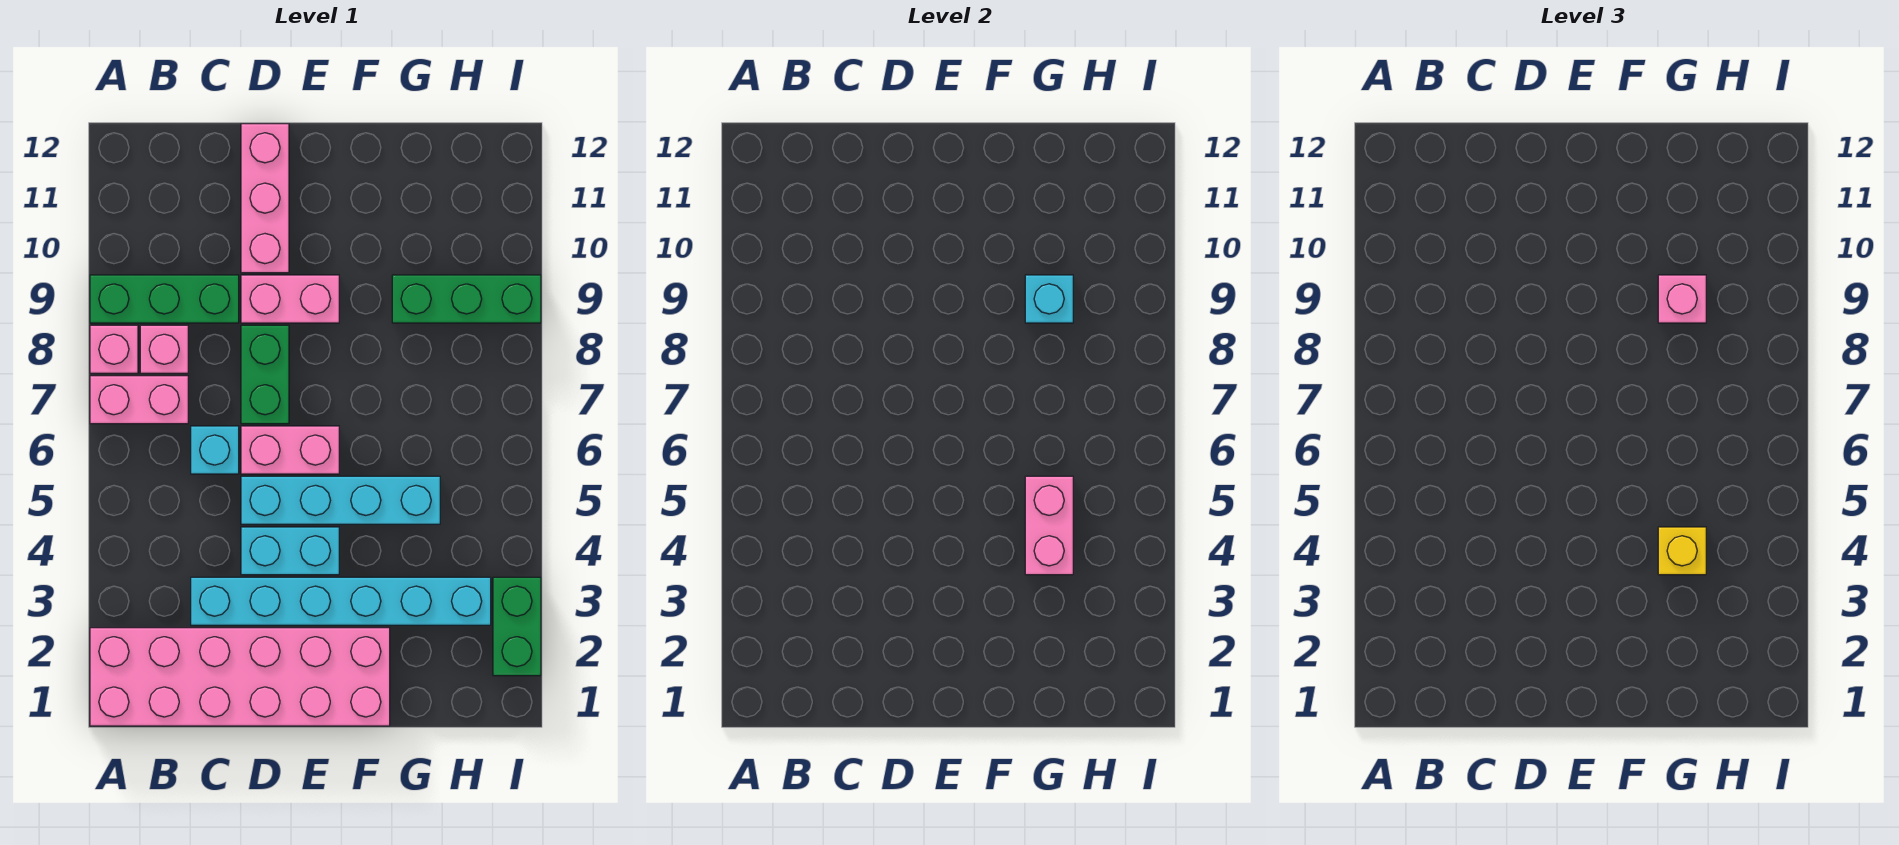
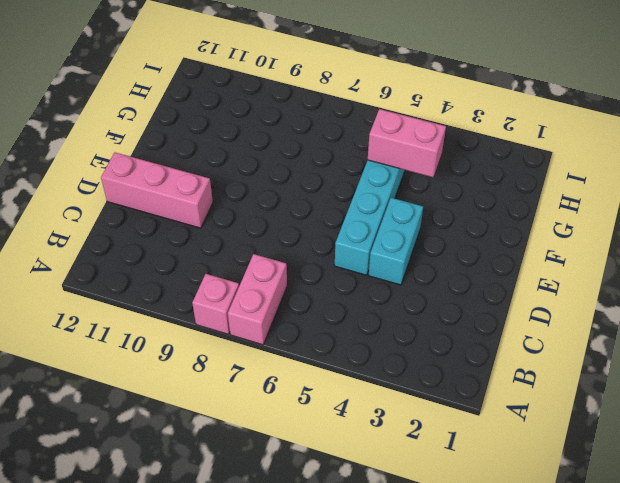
none -> pink brick A1:F2 level 1
none -> green brick A9:C9 level 1
none -> pink brick B8 level 1

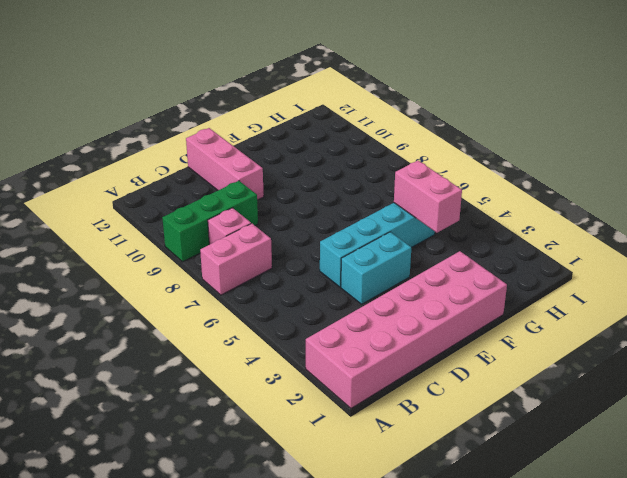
none -> pink brick A8 level 1
none -> cyan brick C3:H3 level 1
none -> cyan brick C6 level 1

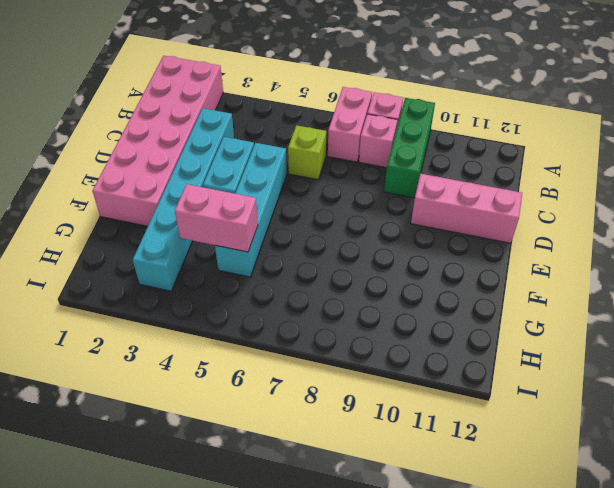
lime brick C6 level 1 -> cyan brick C6 level 1
none -> pink brick D6:E6 level 1
none -> green brick D7:D8 level 1
none -> pink brick D9:E9 level 1

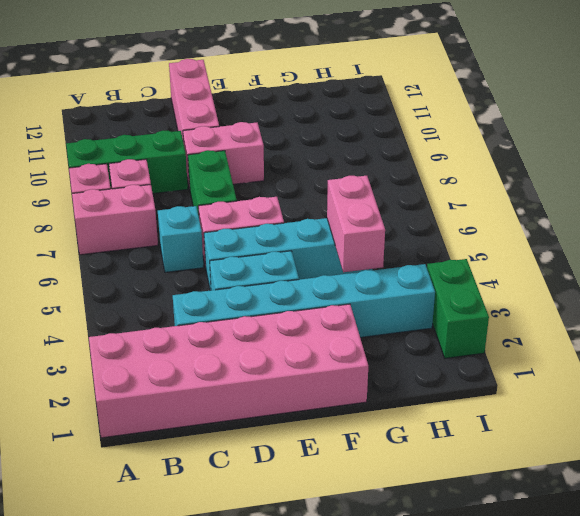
none -> green brick G9:I9 level 1
none -> cyan brick G9 level 2
none -> yellow brick G4 level 3

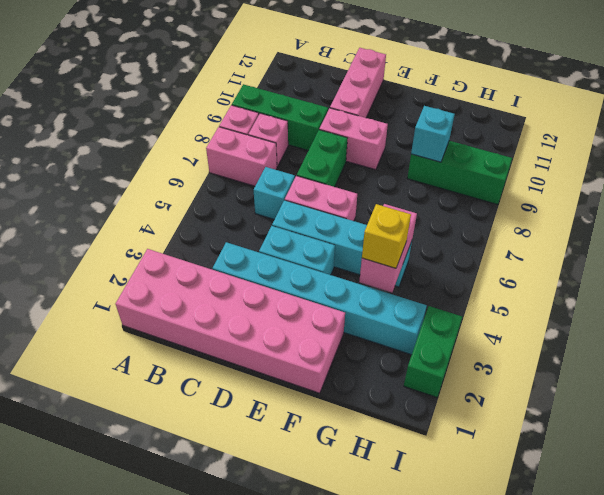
none -> pink brick G9 level 3

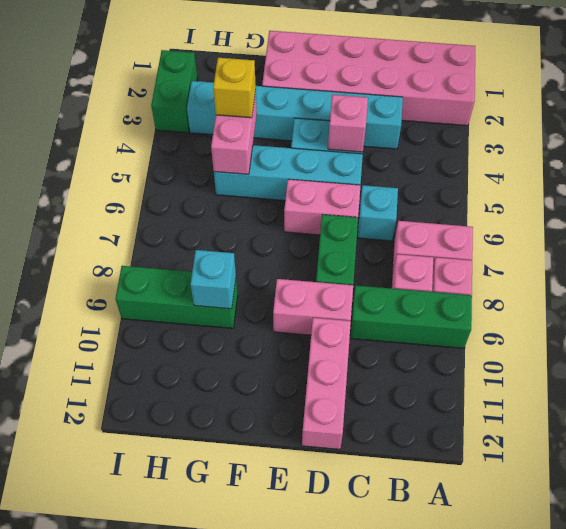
pink brick D4 level 2 -> pink brick G9 level 3

